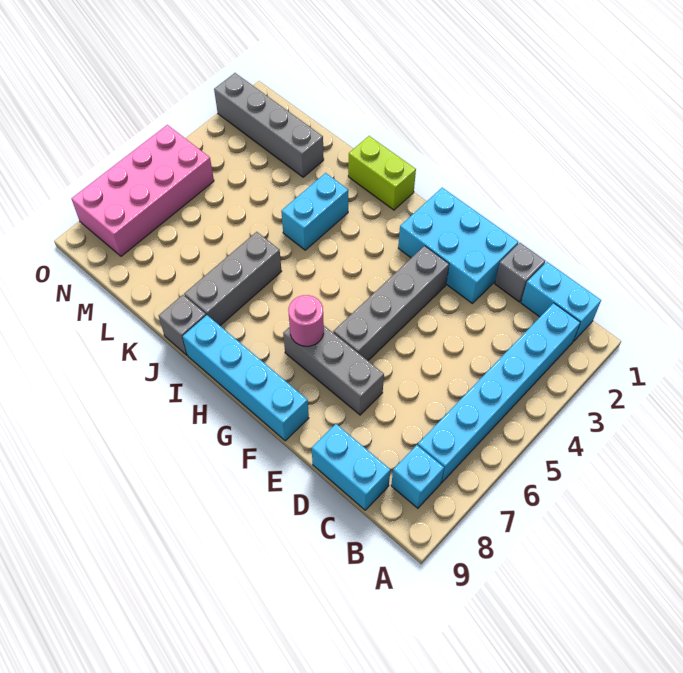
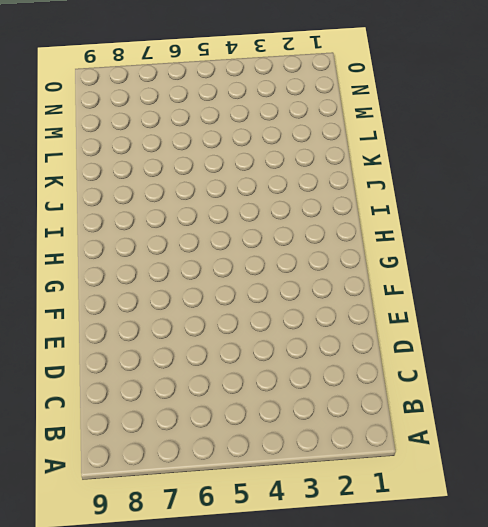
none -> cyan brick B1:C1 level 1
none -> cyan brick B2:B7 level 1
none -> cyan brick B8 level 1

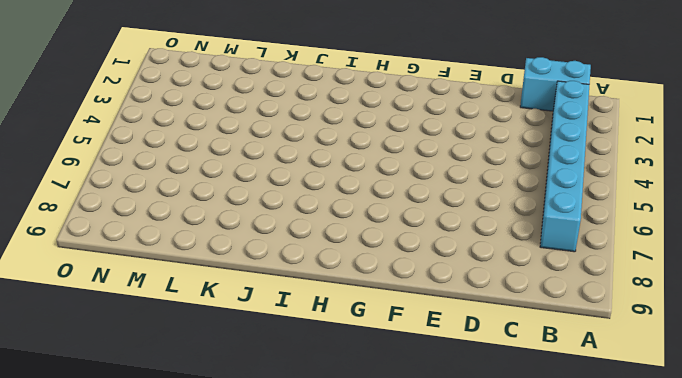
none -> cyan brick B8 level 1
none -> cyan brick C9:D9 level 1
none -> grey brick D1 level 1

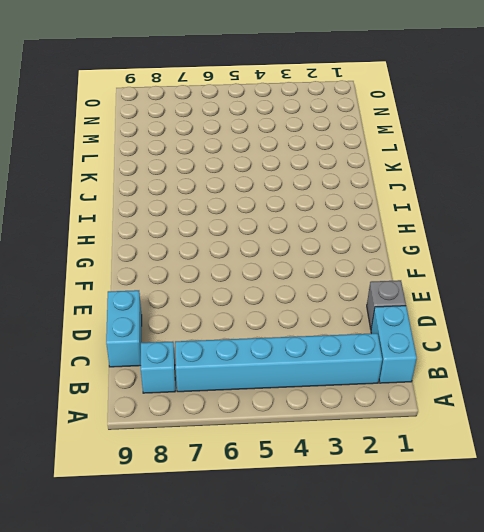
none -> cyan brick E1:G2 level 1
none -> grey brick E7:G7 level 1
none -> grey brick F3:F6 level 1

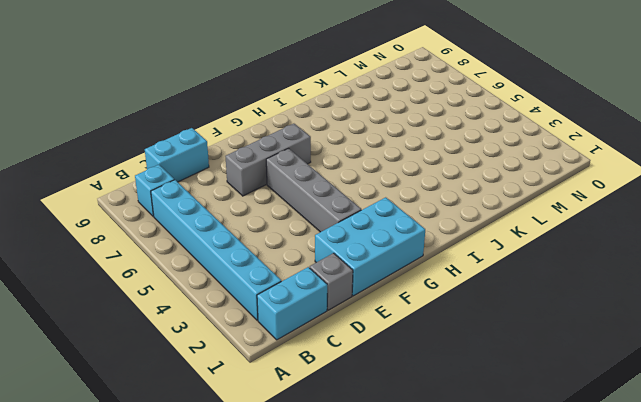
none -> cyan brick F9:I9 level 1
none -> lime brick I1:J1 level 1
none -> cyan brick J3:J4 level 1

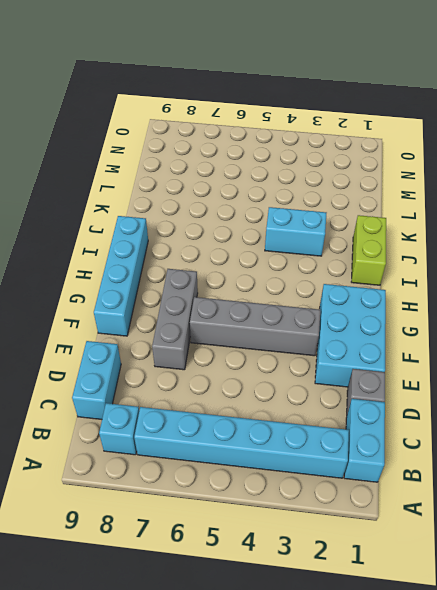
none -> grey brick J6:J8 level 1
none -> grey brick J9 level 1
none -> grey brick L2:O2 level 1

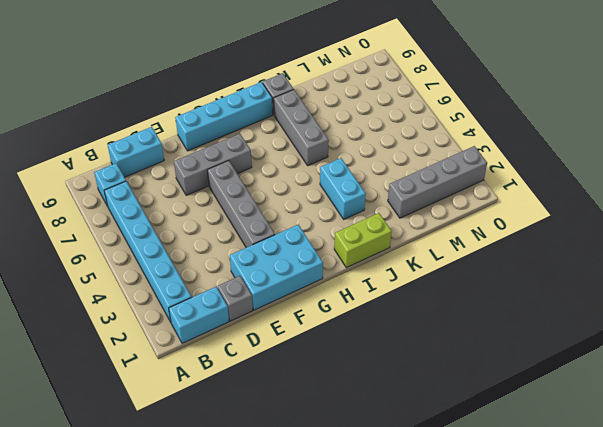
none -> pink brick N5:O8 level 1
none -> pink round brick G7 level 2

